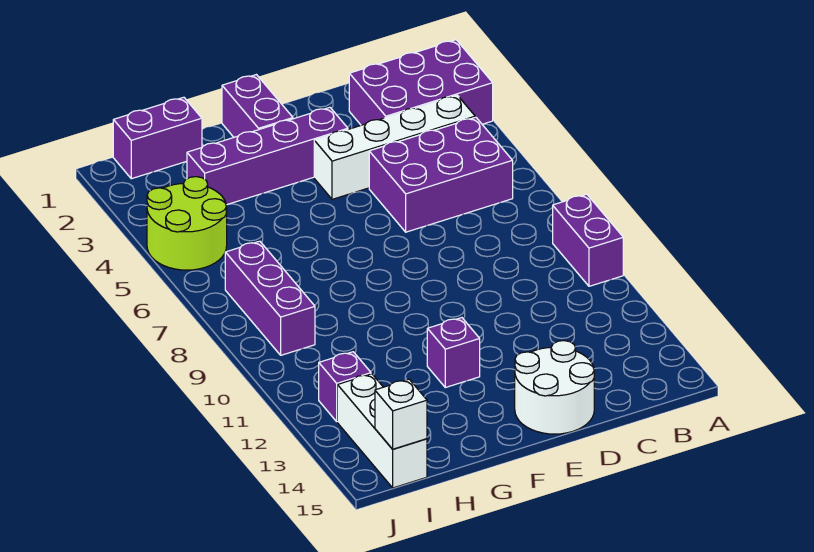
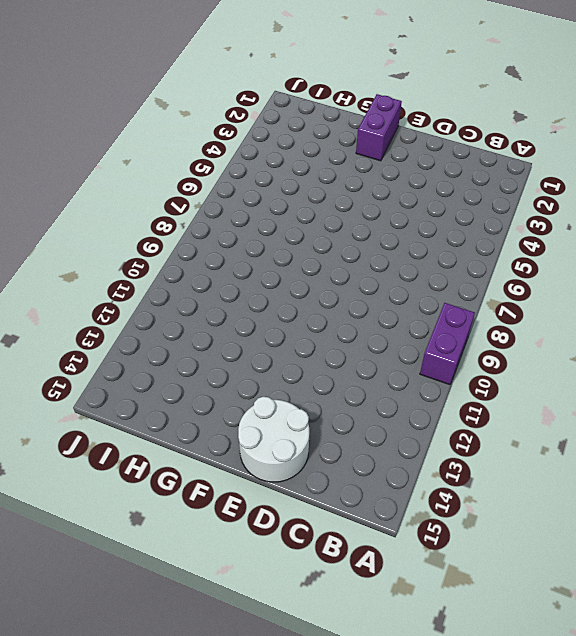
none -> purple brick A2:C3 level 1
none -> white brick B4:E4 level 1
none -> purple brick B5:D6 level 1

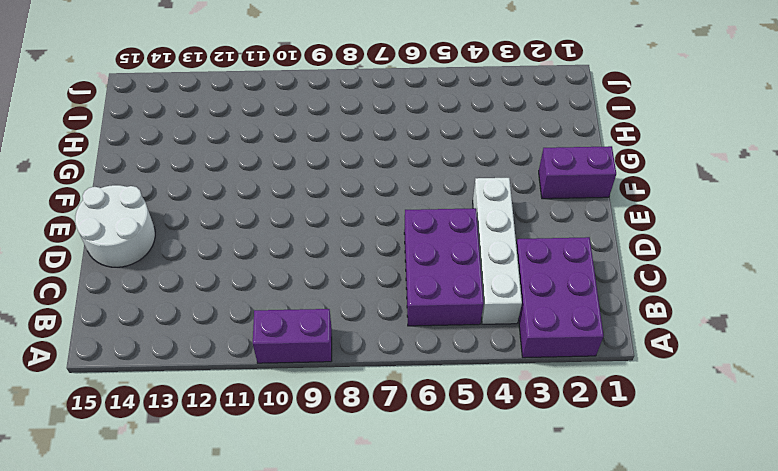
none -> purple brick E3:H3 level 1
none -> purple brick F12 level 1
none -> purple brick H1:I1 level 1

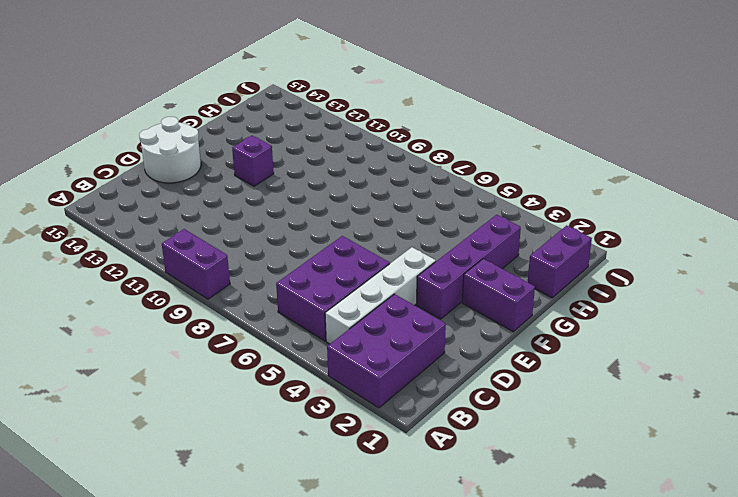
none -> lime round brick I4:J5 level 1
none -> purple brick I7:I9 level 1
none -> purple brick I12 level 1

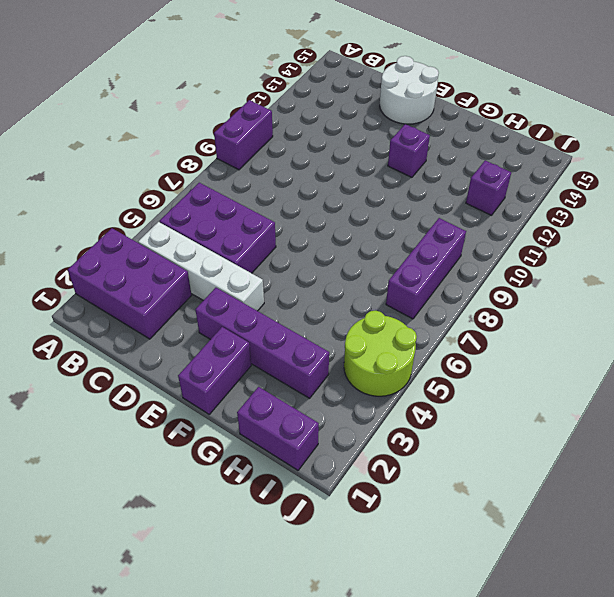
none -> white brick I13:I15 level 1
none -> white brick I15 level 2

